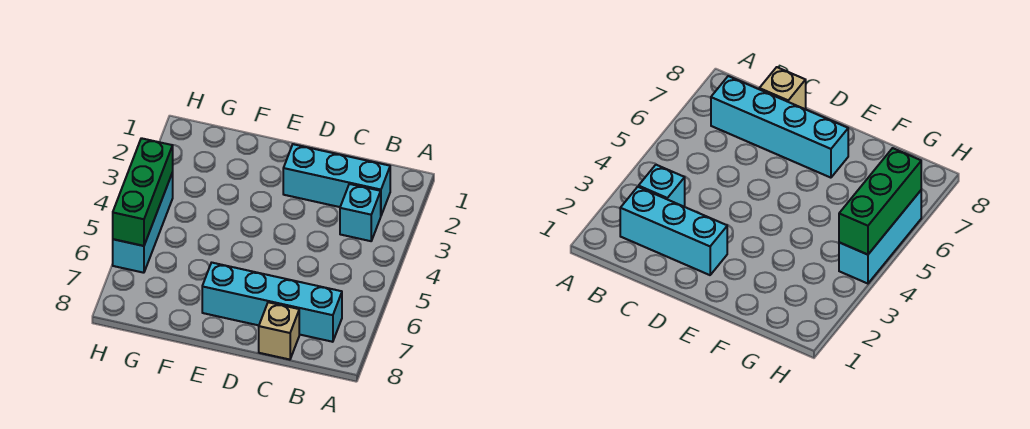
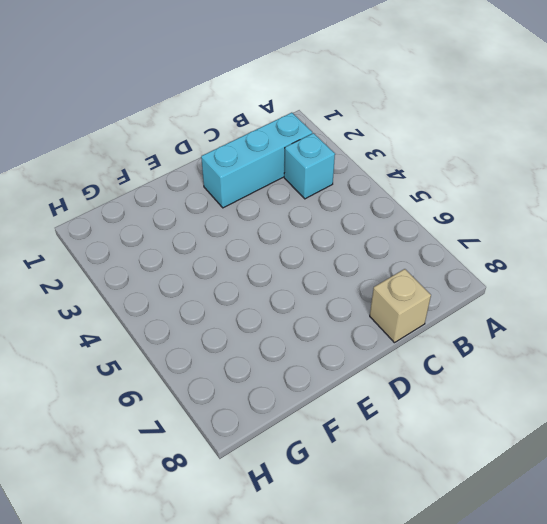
none -> cyan brick B7:E7 level 1
none -> cyan brick H4:H6 level 1

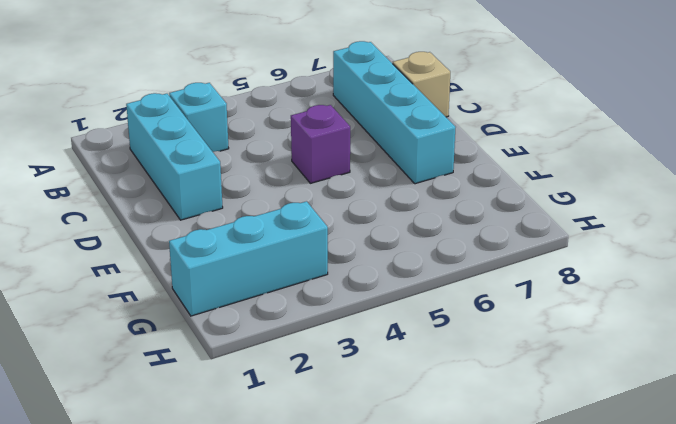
purple brick D5 level 1 -> none
cyan brick G1:G3 level 1 -> cyan brick H4:H6 level 1
none -> green brick H4:H6 level 2

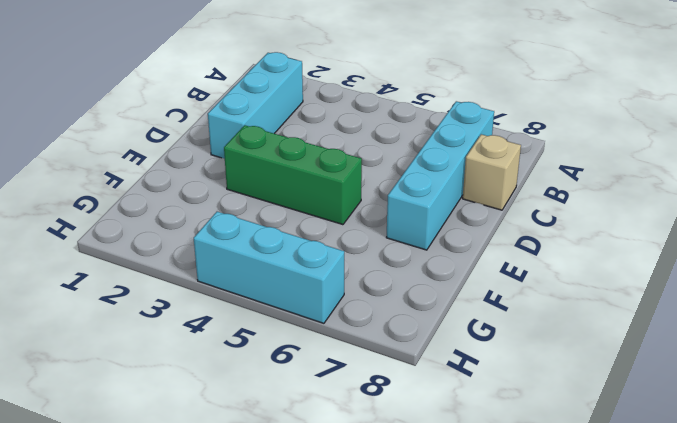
green brick E3:E5 level 1 -> green brick H4:H6 level 2
none -> cyan brick B3 level 1

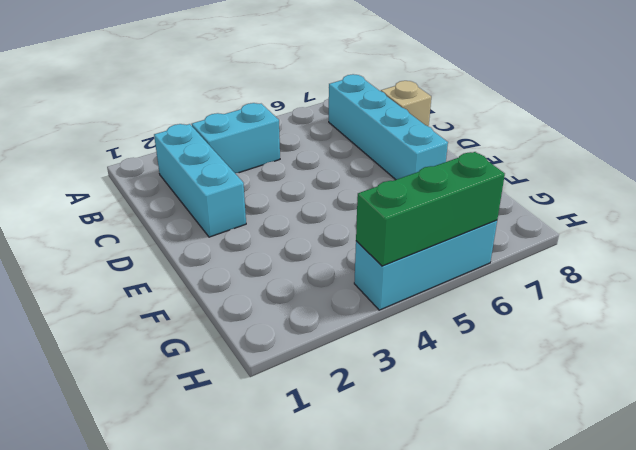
cyan brick B3:B4 level 1 -> cyan brick B3 level 1

